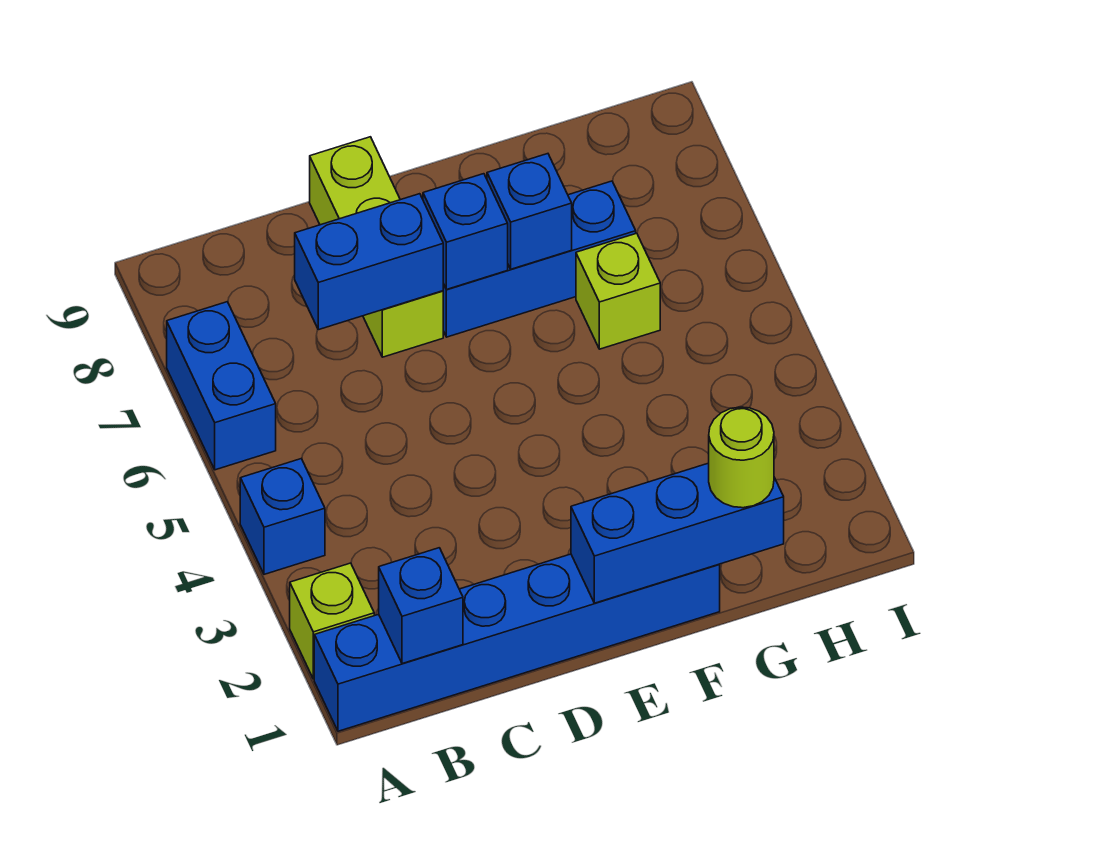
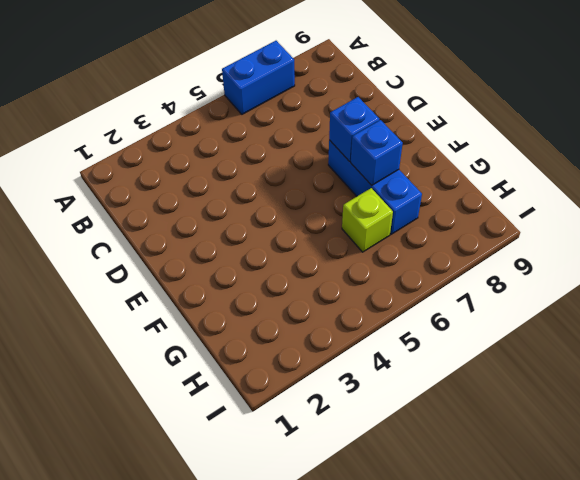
none -> blue brick A1:F1 level 1
none -> lime brick A2 level 1
none -> blue brick A4 level 1

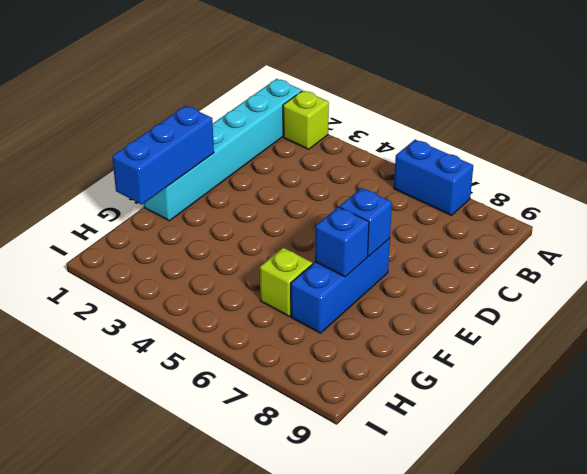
cyan brick A1:F1 level 1 -> blue brick A1:F1 level 1
none -> blue brick A4 level 1
none -> lime brick D7:D9 level 1
none -> blue brick B1 level 2

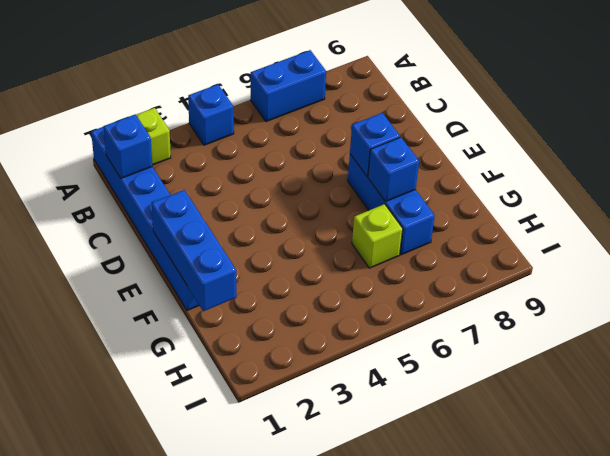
none -> lime brick D7:D9 level 1
none -> blue brick C7:D7 level 2
none -> lime round brick G1 level 3

